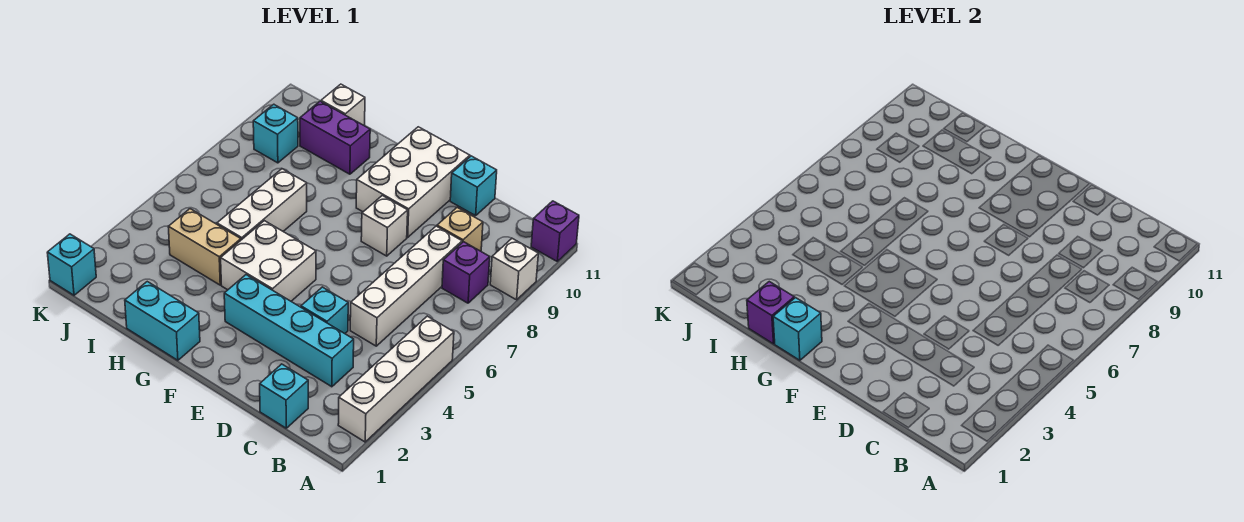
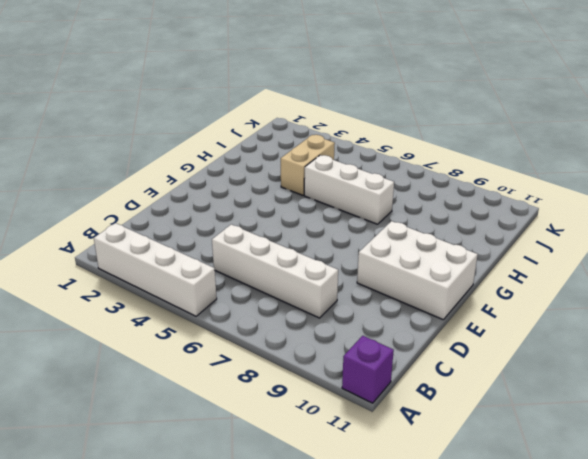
none -> white brick A9 level 1
none -> purple brick B8 level 1
none -> cyan brick C1 level 1

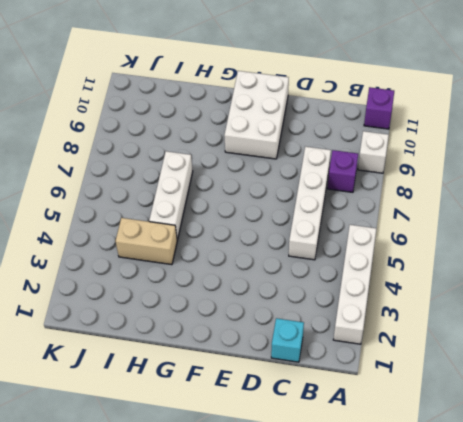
none -> cyan brick C3:F3 level 1
none -> tan brick C9 level 1
none -> cyan brick D4 level 1

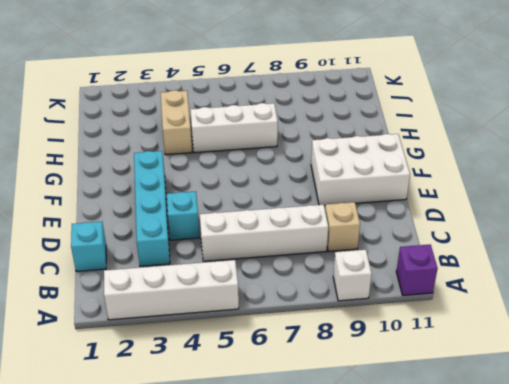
none -> purple brick B8 level 1
none -> cyan brick D11 level 1
none -> white brick E8 level 1

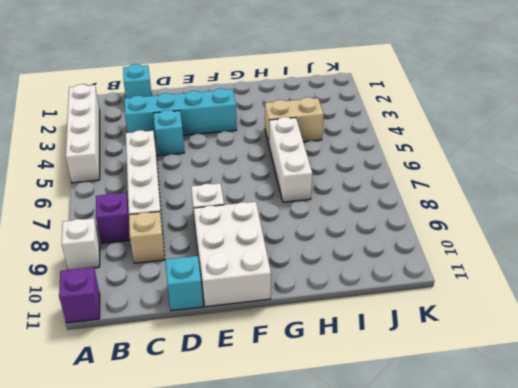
none -> white brick F4:G5 level 1
none -> cyan brick G1:H1 level 1
none -> purple brick H10:I10 level 1

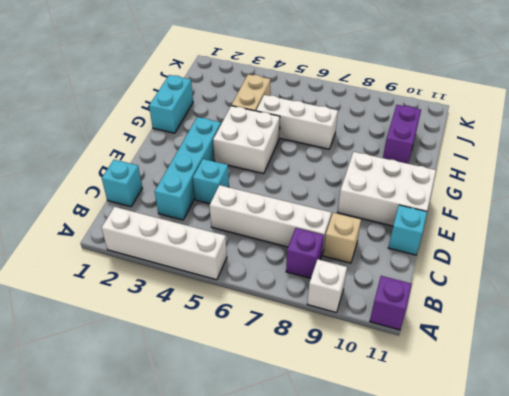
none -> white brick E8 level 1
none -> white brick I11 level 1
none -> cyan brick J9 level 1

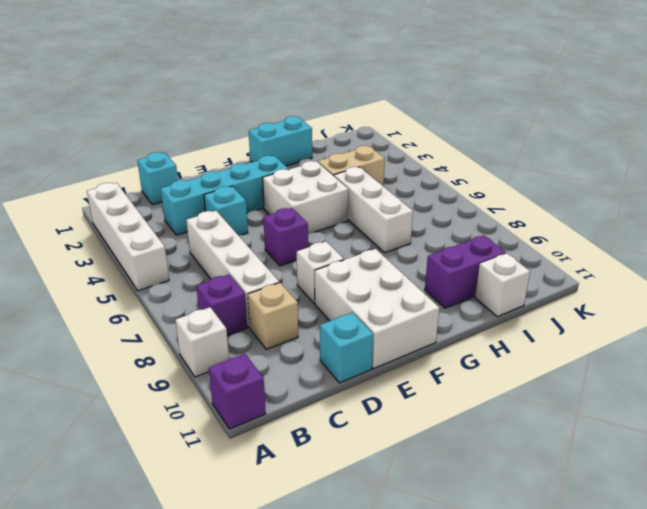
purple brick E6 level 1 -> purple brick H1 level 2
none -> cyan brick J9 level 1
none -> cyan brick K1 level 1
none -> cyan brick G1 level 2

